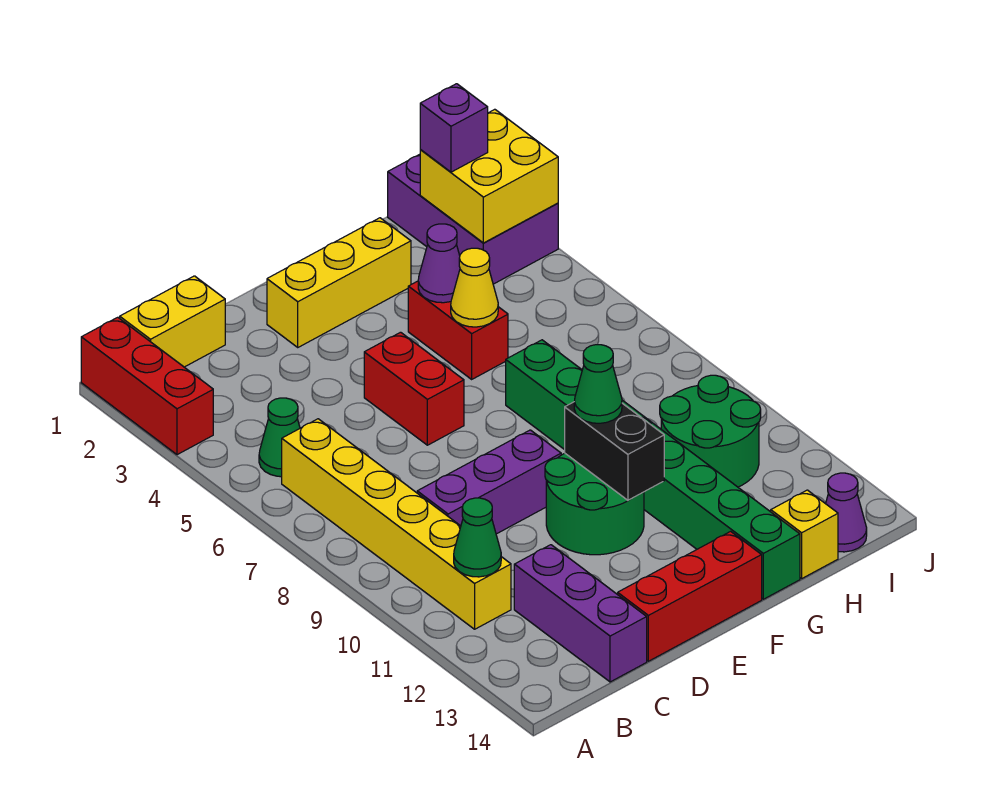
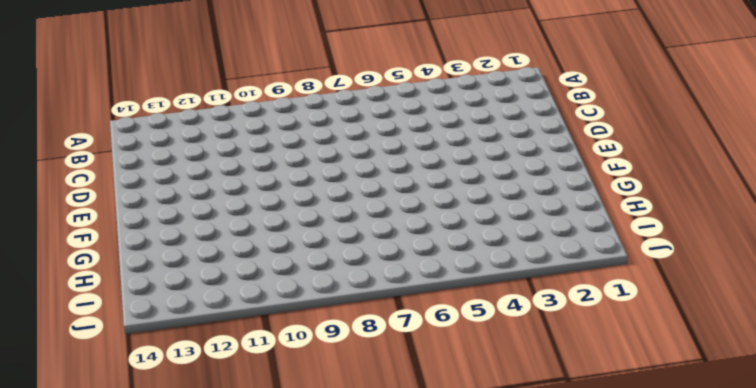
none -> red brick A1:A3 level 1
none -> yellow brick B1:C1 level 1
none -> green cone B5 level 1

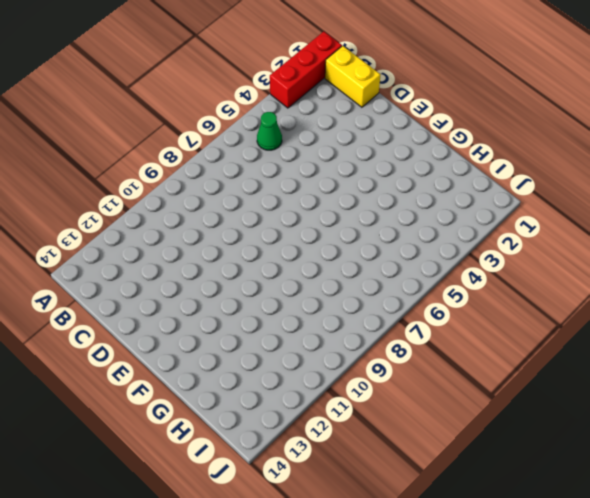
none -> yellow brick B6:B11 level 1
none -> purple brick C9:E9 level 1
none -> purple brick C12:C14 level 1

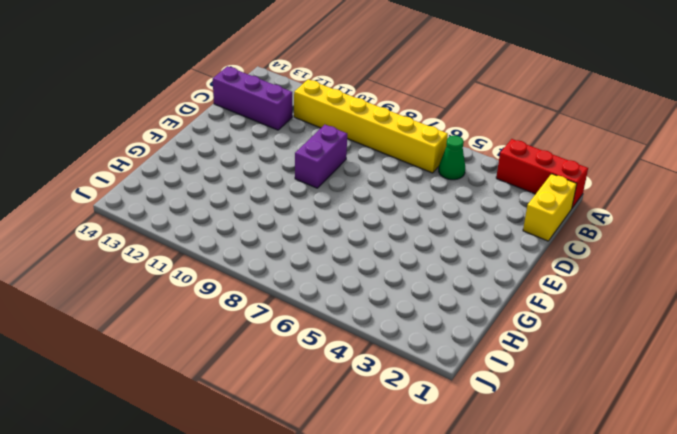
purple brick D9:E9 level 1 -> purple brick C9:E9 level 1
none -> red brick D14:F14 level 1
none -> yellow brick E2:G2 level 1
none -> red brick E5:E6 level 1

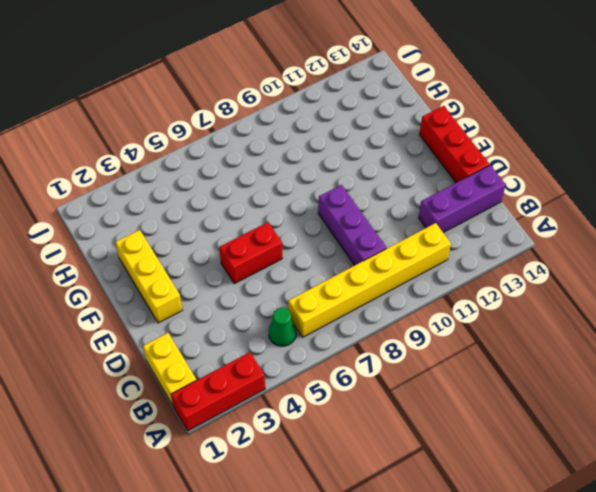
none -> green round brick E10:F11 level 1
none -> red brick G4:G5 level 1
none -> green brick G7:G14 level 1

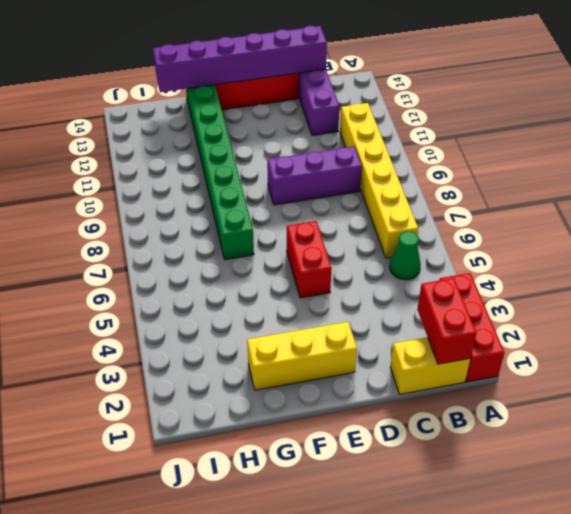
red brick B1:B2 level 2 -> red brick G4:G5 level 1
purple brick C14:H14 level 2 -> none
none -> green round brick E10:F11 level 1
none -> green round brick H10:I11 level 1
none -> yellow brick H14 level 1

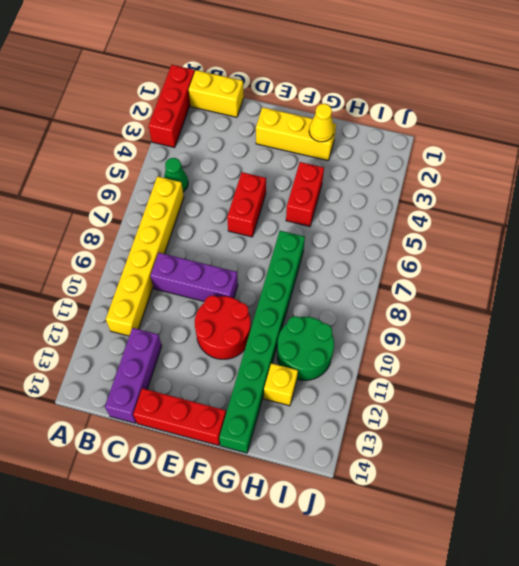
red round brick E10:F11 level 1 -> green round brick E10:F11 level 1
yellow cone G2 level 2 -> yellow cone G5 level 2
yellow brick H12 level 1 -> yellow brick H14 level 1
none -> purple brick I1:J3 level 1
none -> purple cone I14 level 1
none -> green cone B11 level 2

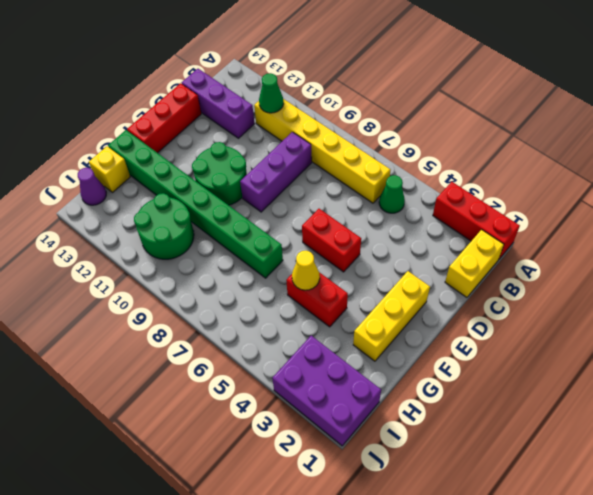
none -> black brick F10:F11 level 2
none -> purple cone G4 level 2
none -> yellow brick I2:J3 level 2

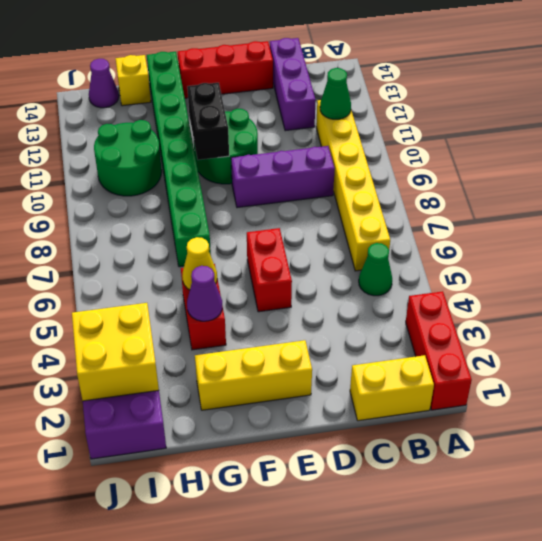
none -> green cone F10 level 3
none -> purple brick I2 level 3

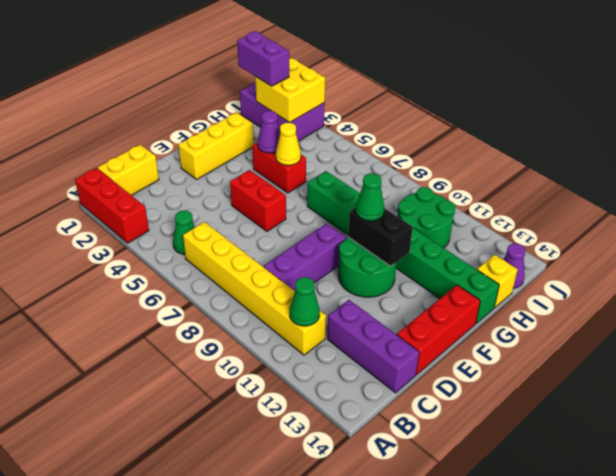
purple brick I1:I2 level 3 -> purple brick I2 level 3

